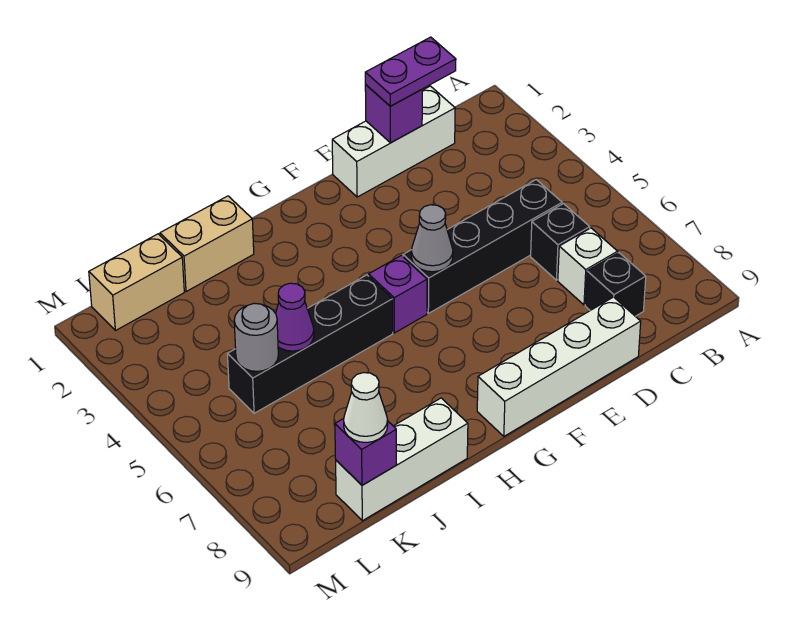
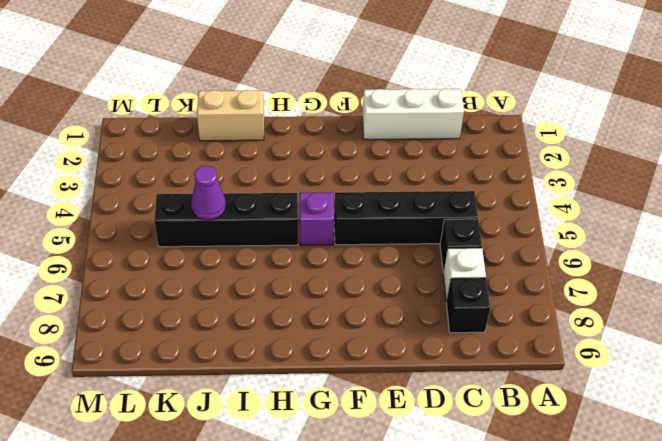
none -> white brick D9:G9 level 1
none -> white brick I9:K9 level 1
none -> tan brick K1:L1 level 1

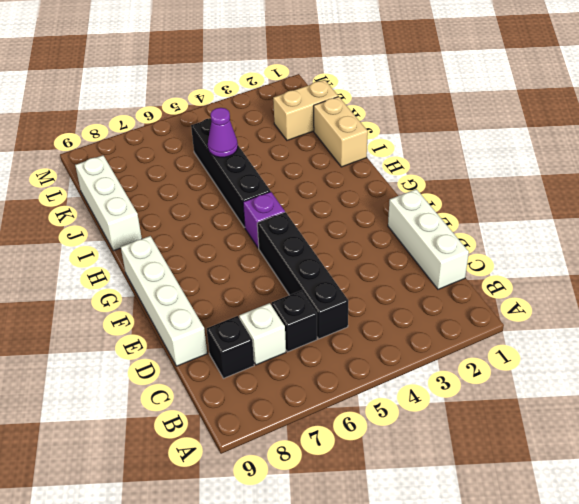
tan brick K1:K2 level 1 -> tan brick K1:L1 level 1
none -> purple brick D1 level 2
none -> grey cone F5 level 2
none -> grey round brick K5 level 2

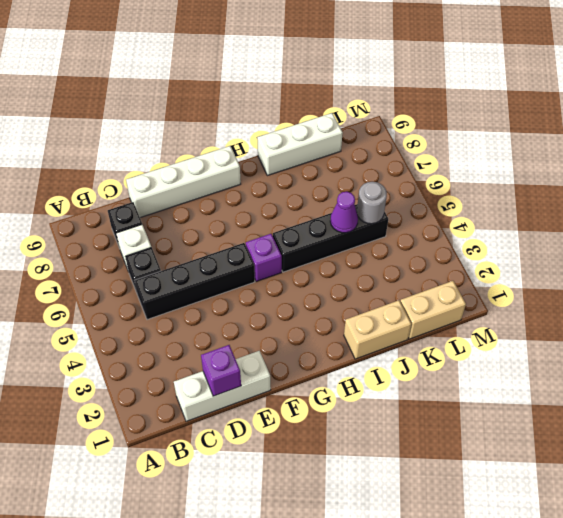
none -> grey cone F5 level 2
none -> purple brick K9 level 2
none -> purple plate C1:D1 level 3

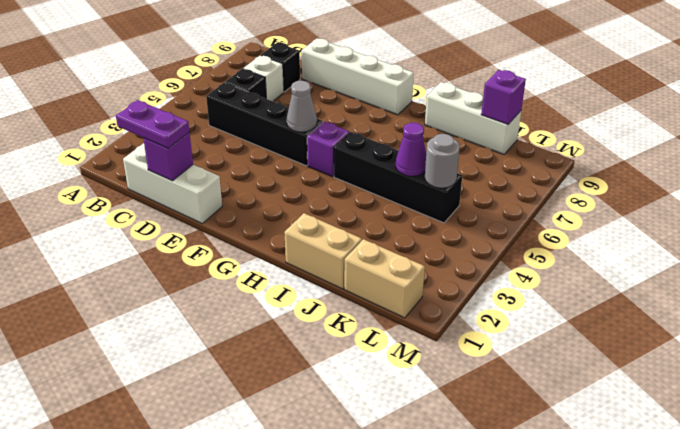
none -> white cone K9 level 3

